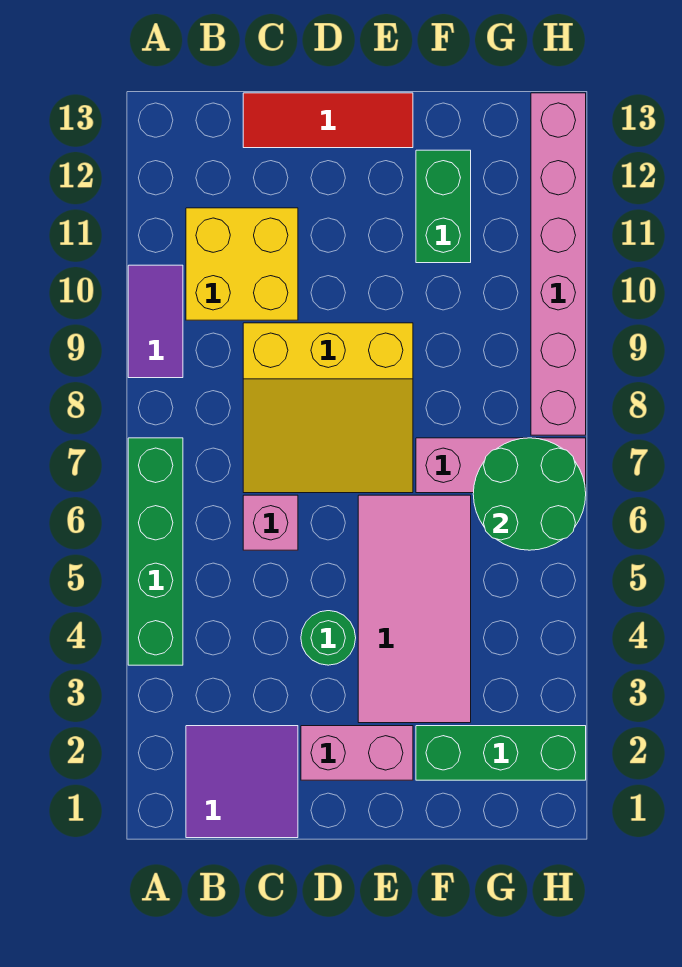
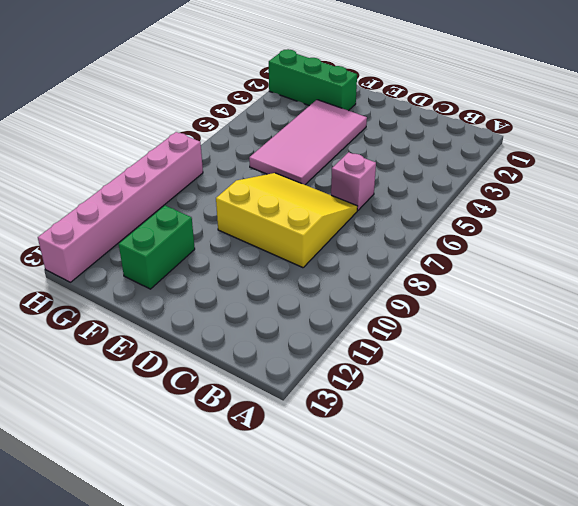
none -> green brick A4:A7 level 1
none -> purple tile A9:A10 level 1
none -> purple tile B1:C2 level 1

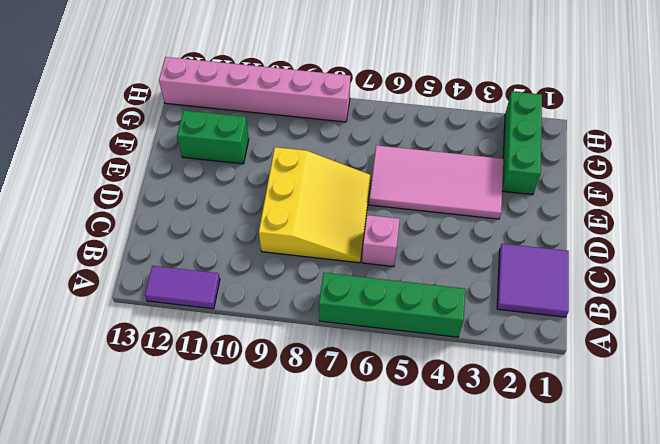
purple tile A11:A12 level 1 -> purple tile A9:A10 level 1
none -> yellow brick B10:C11 level 1
none -> red tile C13:E13 level 1
none -> pink brick D2:E2 level 1

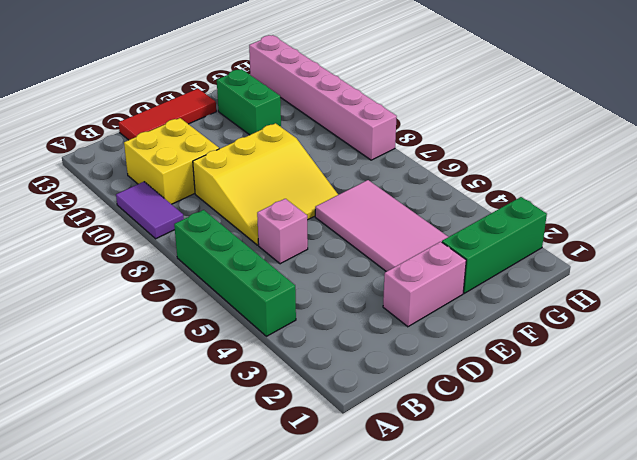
none -> purple tile B1:C2 level 1
none -> green round brick D4 level 1
none -> pink brick F7:H7 level 1

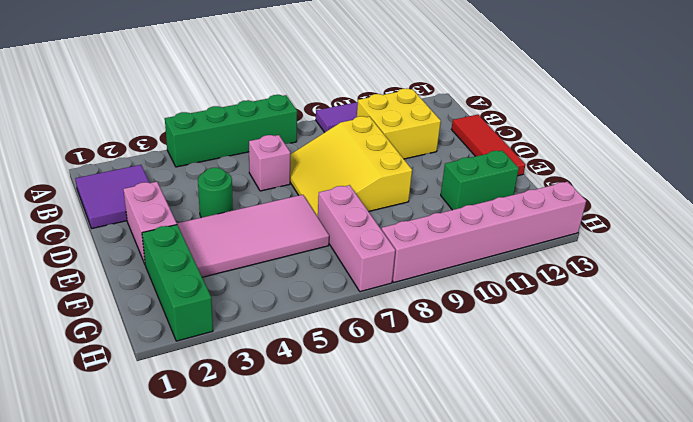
none -> green round brick G6:H7 level 2

